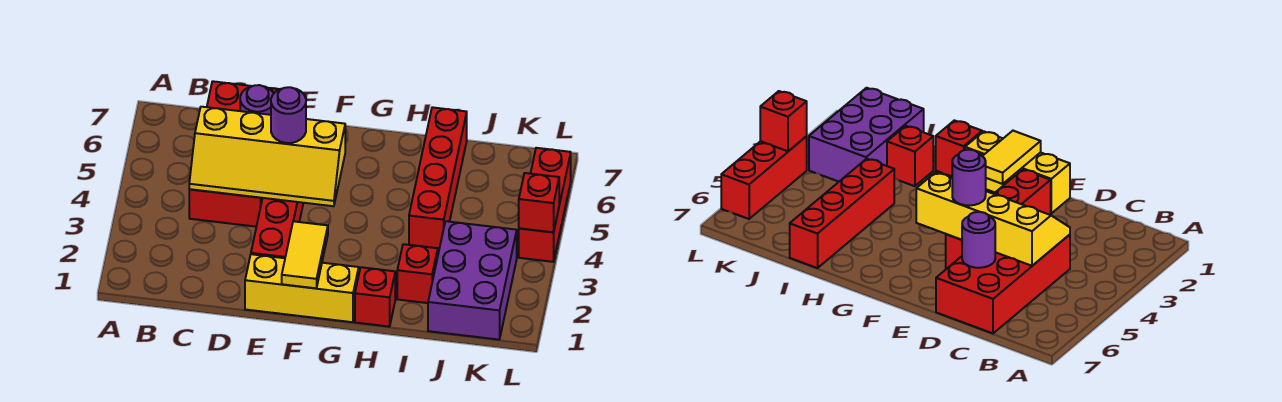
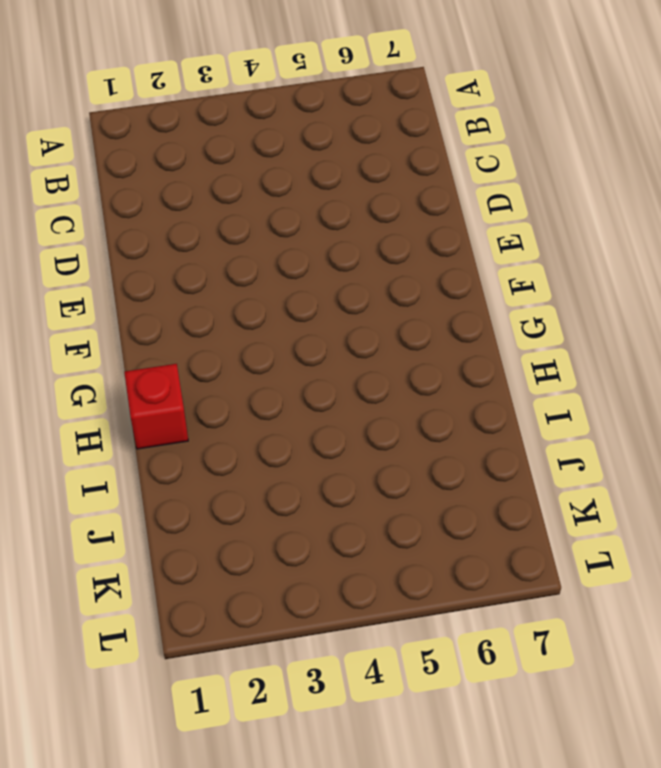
none -> red brick C4:D7 level 1
none -> yellow brick E1:G1 level 1
none -> red brick E2:E5 level 1

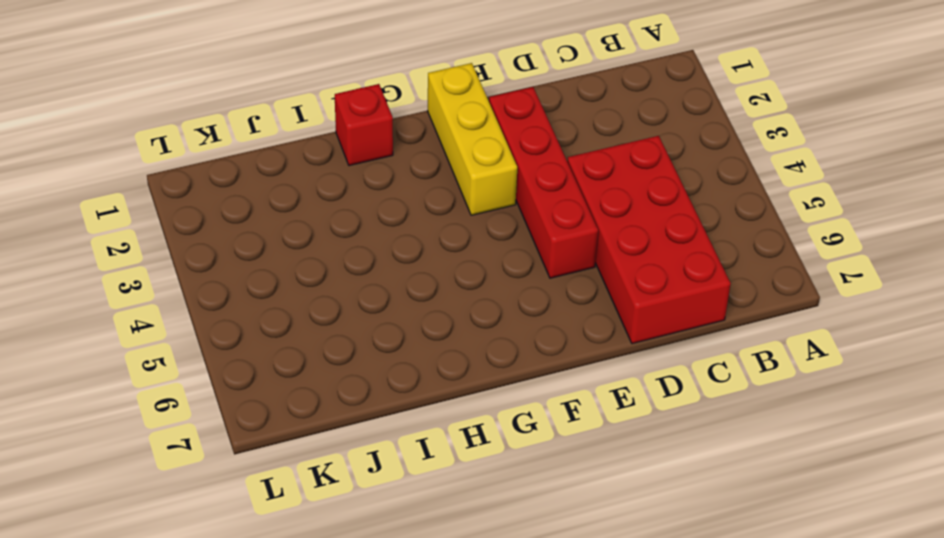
yellow brick F1:F3 level 1 -> yellow brick E1:G1 level 1
none -> red brick I2 level 1
none -> red brick I4:I7 level 1
none -> purple brick J1:K3 level 1

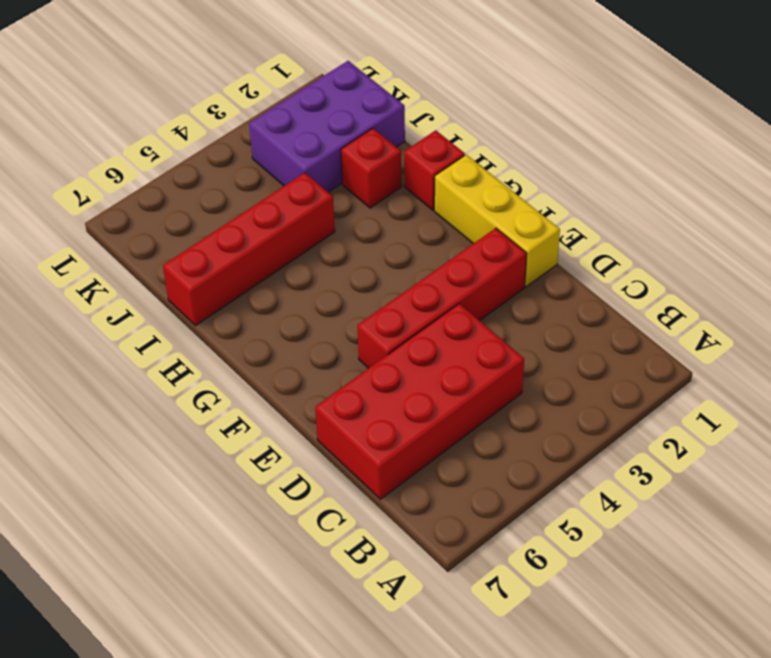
none -> red brick L4:L6 level 1
none -> yellow slope C4:F5 level 2 top 5
none -> purple round brick D6 level 2

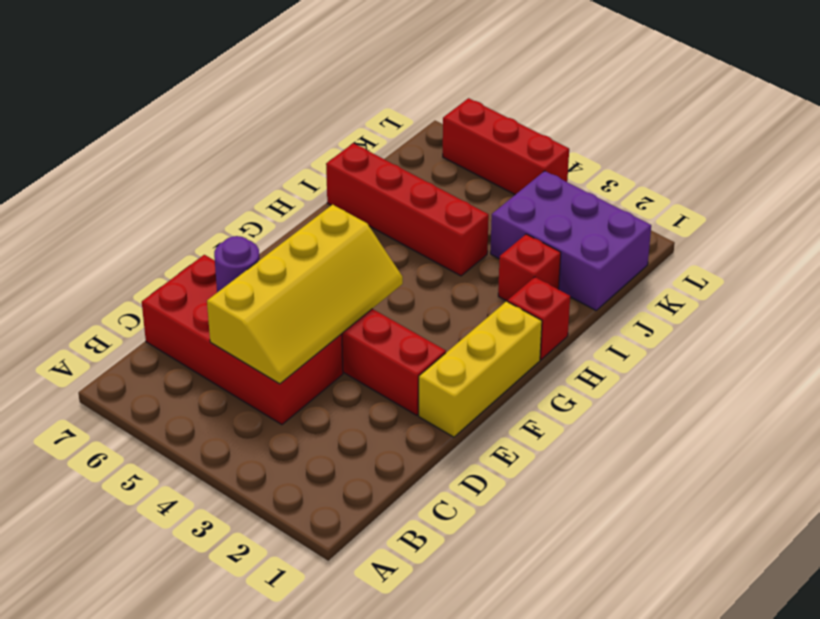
none -> yellow tile F1:F2 level 2
none -> red brick L4 level 2
none -> purple round brick E5 level 3

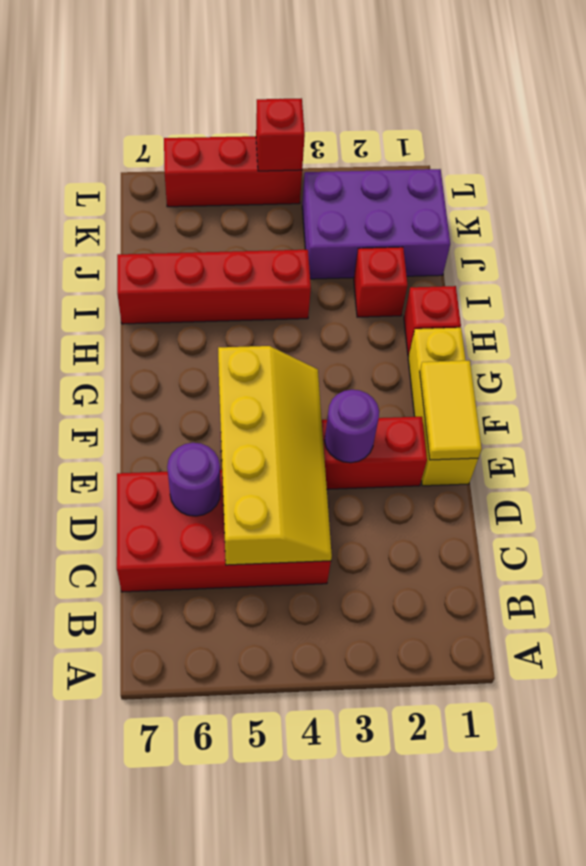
yellow tile E1:F1 level 2 -> yellow tile F1:F2 level 2
purple round brick E3 level 2 -> purple round brick E5 level 3

